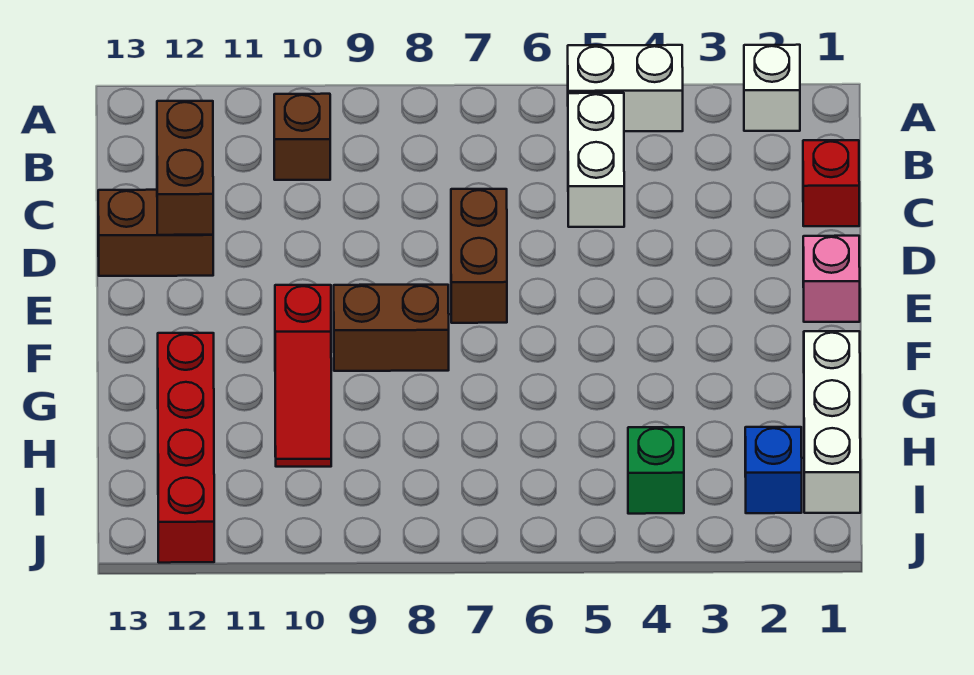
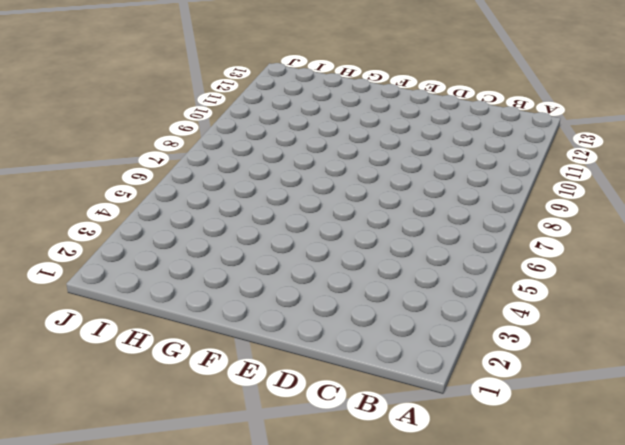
none -> white brick A2 level 1
none -> white brick A4:A5 level 1
none -> white brick B5:C5 level 1

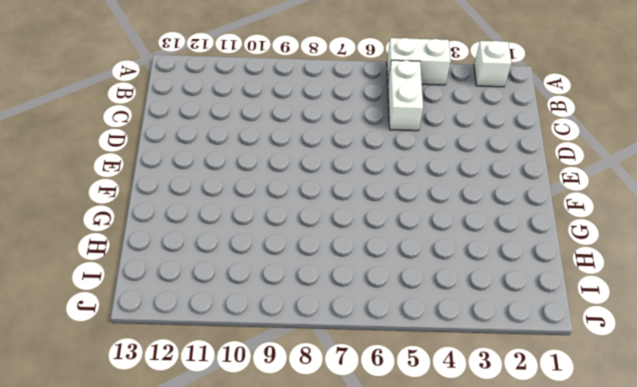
none -> brown brick B10 level 1
none -> red brick C1 level 1
none -> brown brick D7:E7 level 1

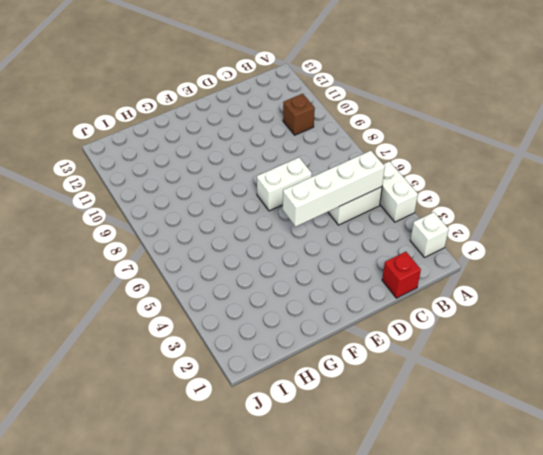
white brick B5:E5 level 2 -> none
white brick D7:E7 level 1 -> brown brick D7:E7 level 1
none -> brown brick D12:D13 level 1
none -> pink brick E1 level 1
none -> brown brick F8:F9 level 1

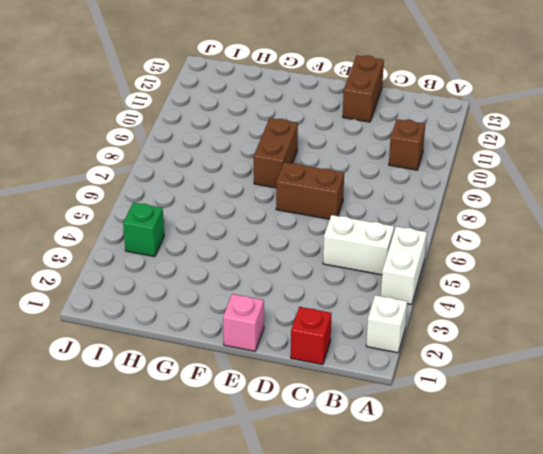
none -> red slope F10:H10 level 1 top F
none -> white brick G1:I1 level 1
none -> red brick G12:J12 level 1

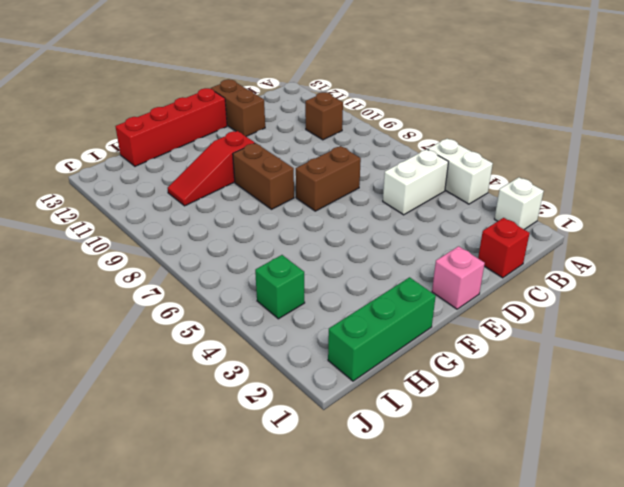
red brick E13:H13 level 1 -> red brick G12:J12 level 1
green brick G1:I1 level 1 -> white brick G1:I1 level 1
none -> blue brick I2 level 1
none -> brown brick C12:D12 level 2

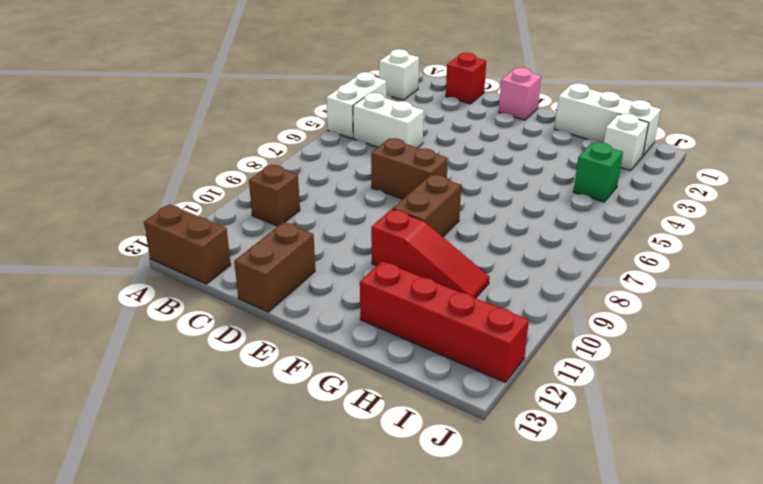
brown brick A13:B13 level 1 -> brown brick C12:D12 level 2
white brick I2 level 1 -> blue brick I2 level 1

